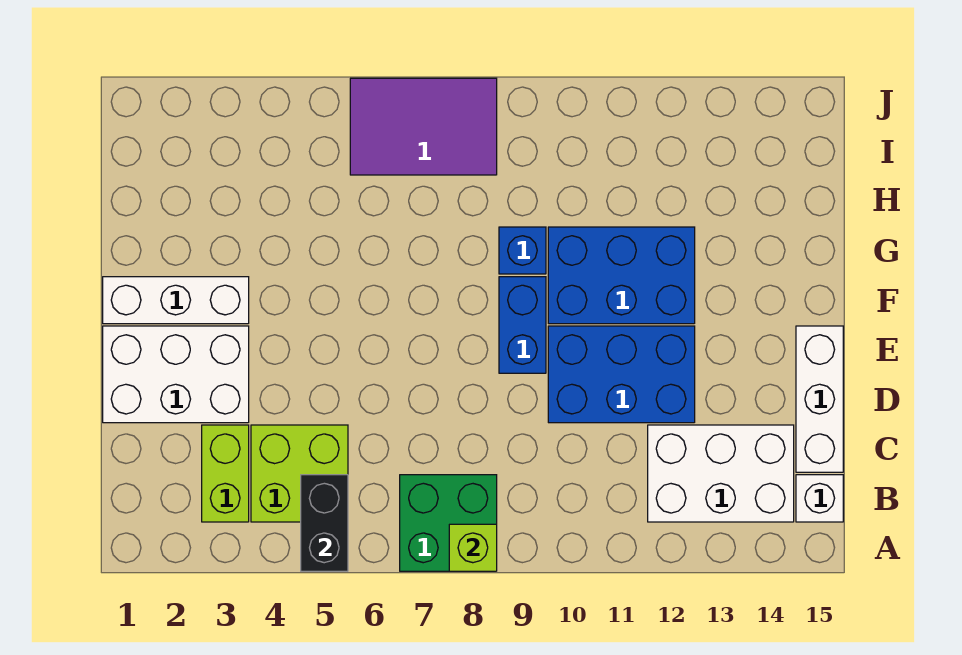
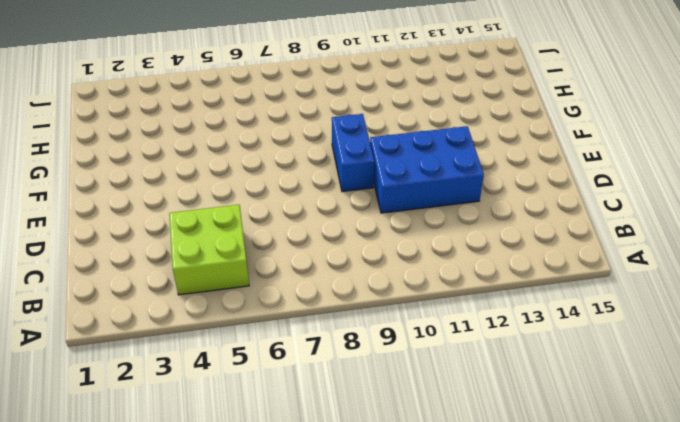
none -> green brick A7:B8 level 1
none -> lime brick B3:C3 level 1
none -> white brick B12:C14 level 1

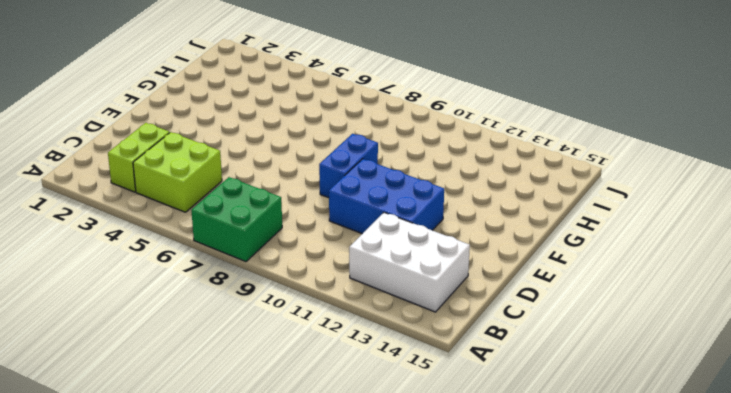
none -> white brick B15 level 1
none -> white brick C15:E15 level 1
none -> white brick D1:E3 level 1

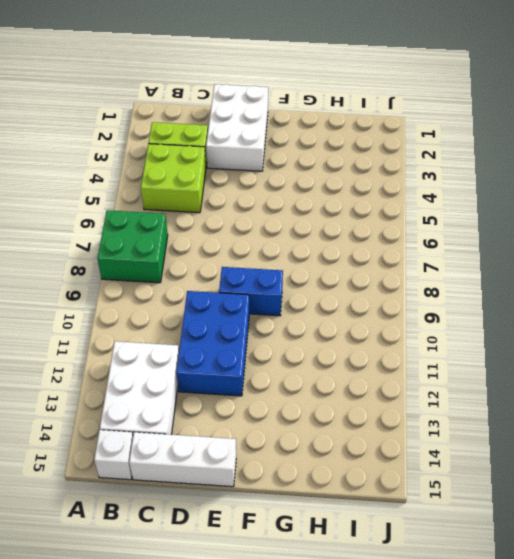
none -> white brick F1:F3 level 1
none -> blue brick F10:G12 level 1
none -> blue brick G9 level 1

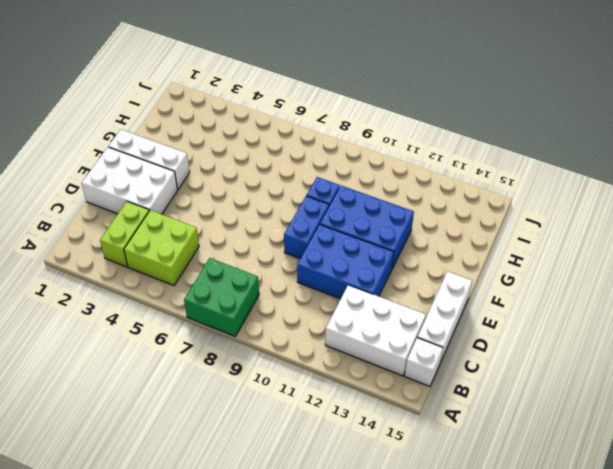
none -> purple tile I6:J8 level 1
none -> black brick A5:B5 level 2
none -> lime brick A8 level 2

